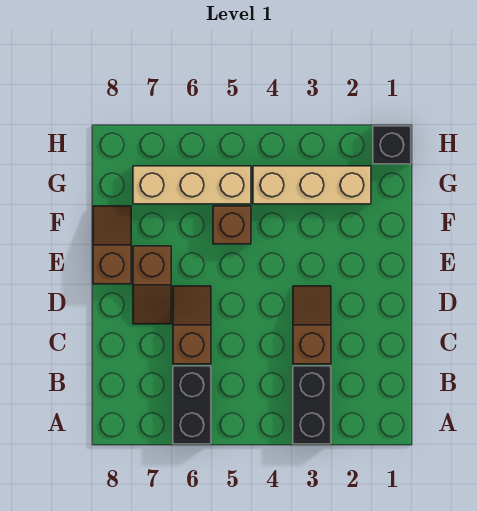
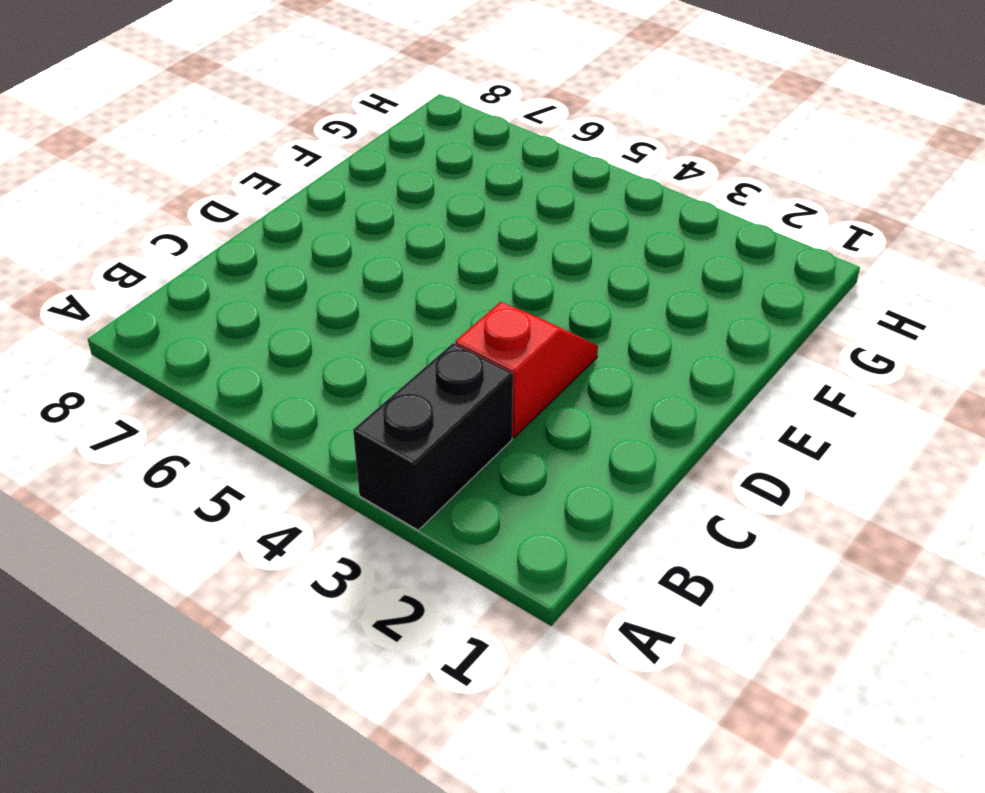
red slope C3:D3 level 1 top C -> brown slope C3:D3 level 1 top C
none -> black brick A6:B6 level 1
none -> brown slope C6:D6 level 1 top C

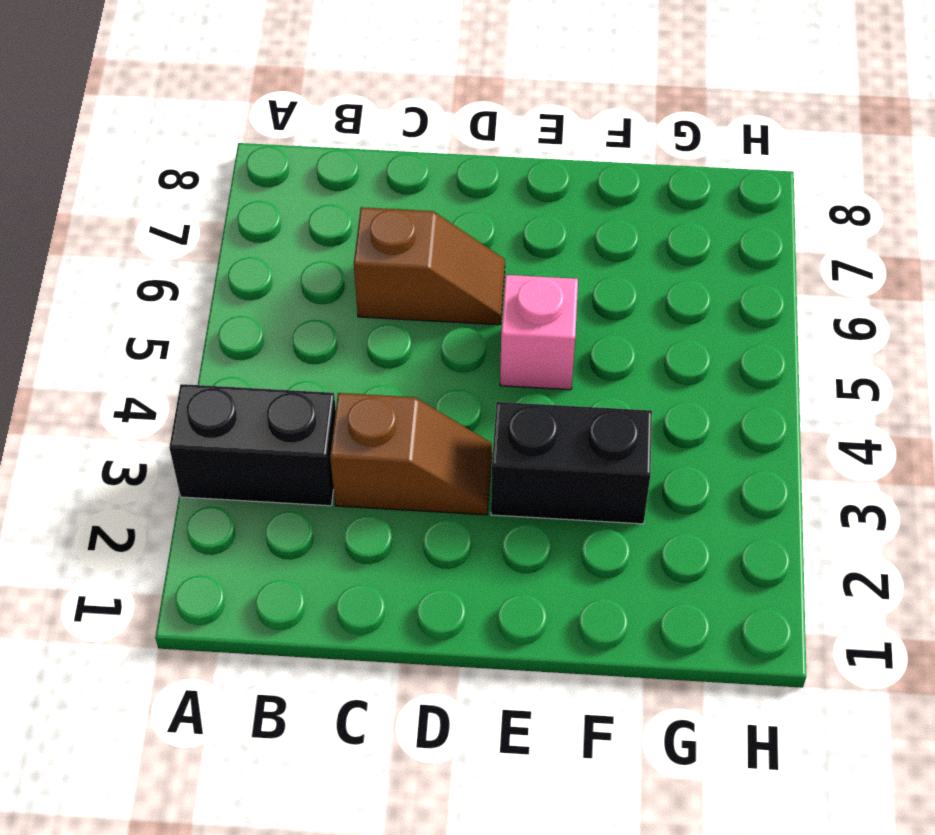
black brick E3:F3 level 1 -> black brick A6:B6 level 1
pink brick E5 level 1 -> none
none -> brown slope D7:E7 level 1 top E
none -> brown slope E8:F8 level 1 top E

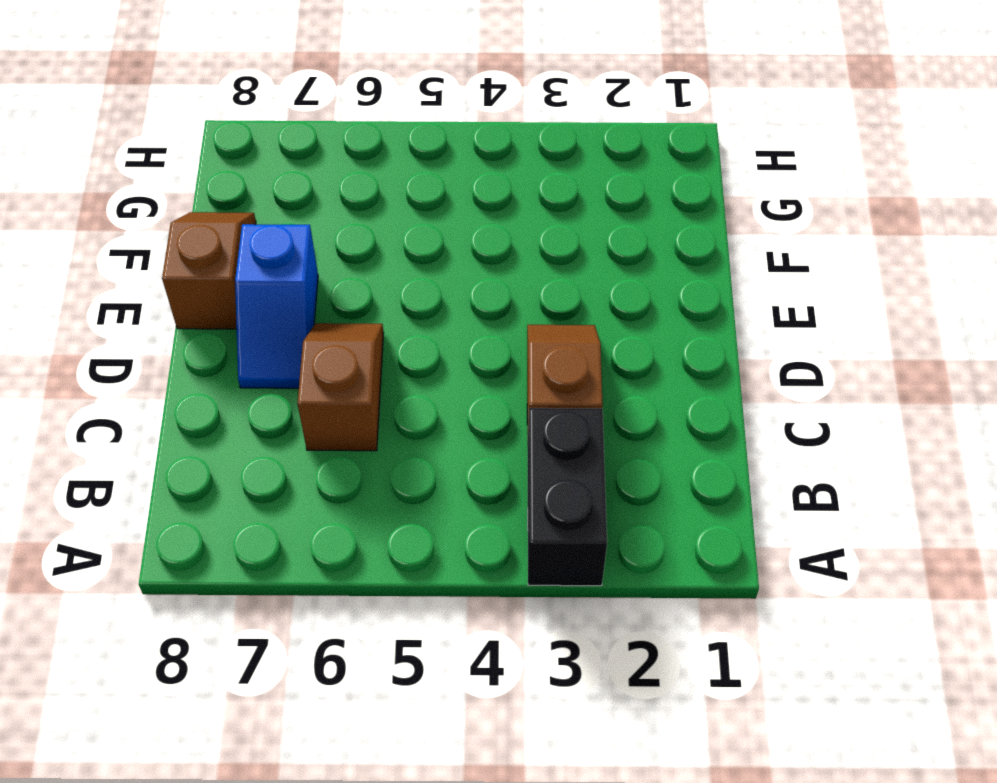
blue slope D7:E7 level 1 top E -> brown slope D7:E7 level 1 top E
none -> black brick A6:B6 level 1
none -> brown brick F5 level 1

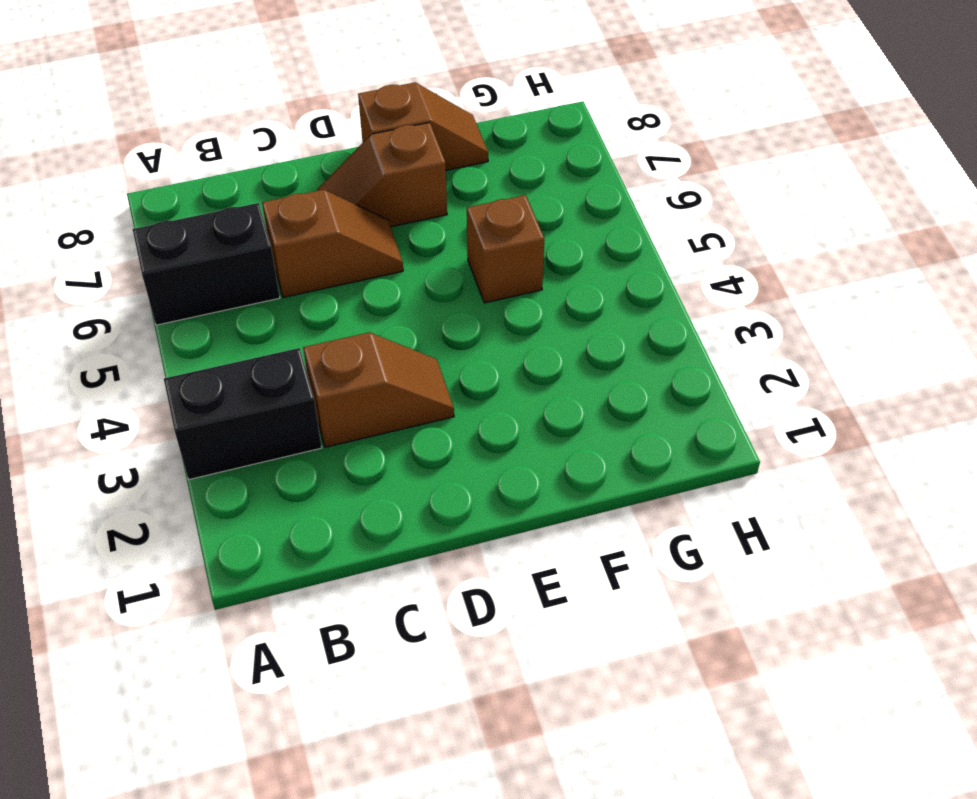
none -> tan brick G2:G4 level 1
none -> tan brick G5:G7 level 1

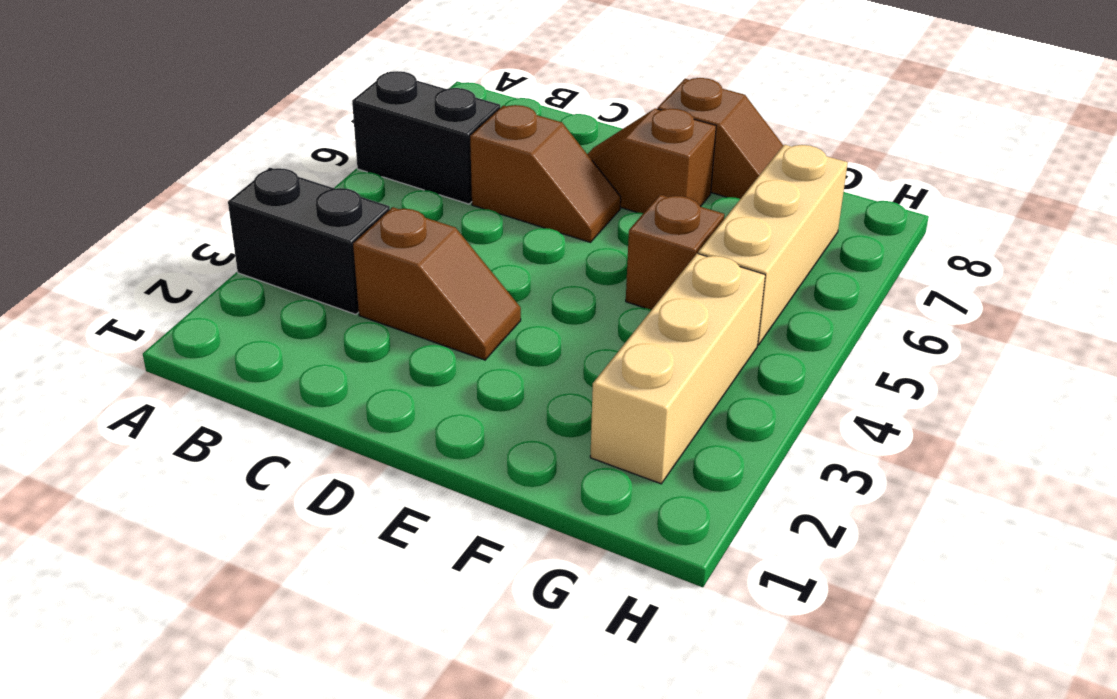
none -> black brick H1 level 1

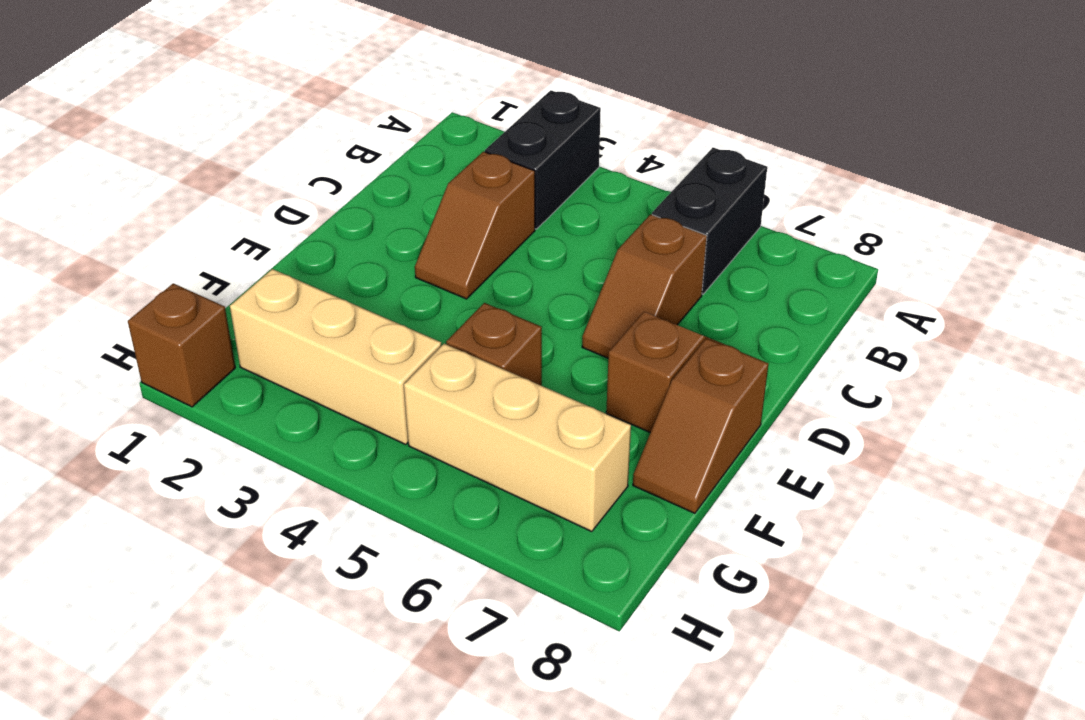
brown brick H1 level 1 -> black brick H1 level 1

